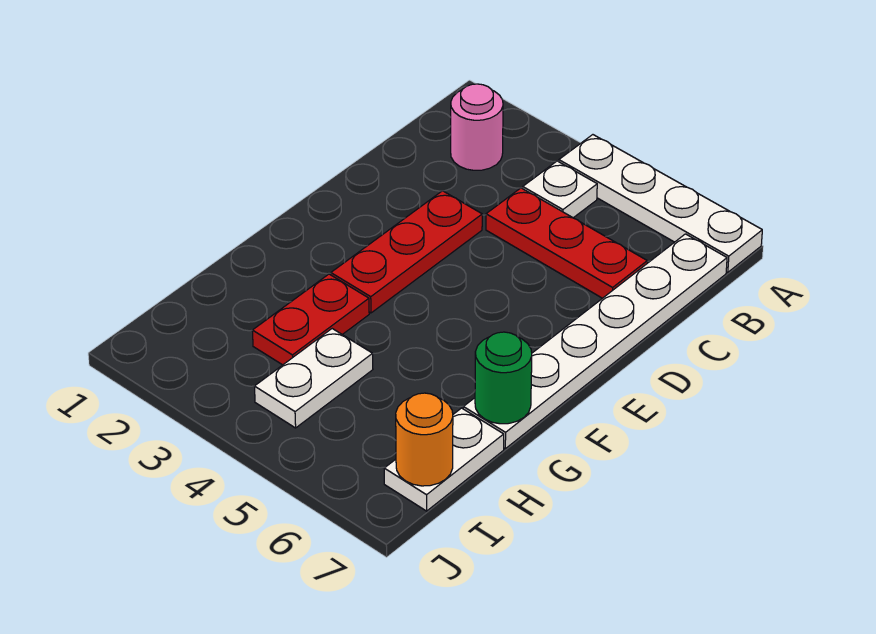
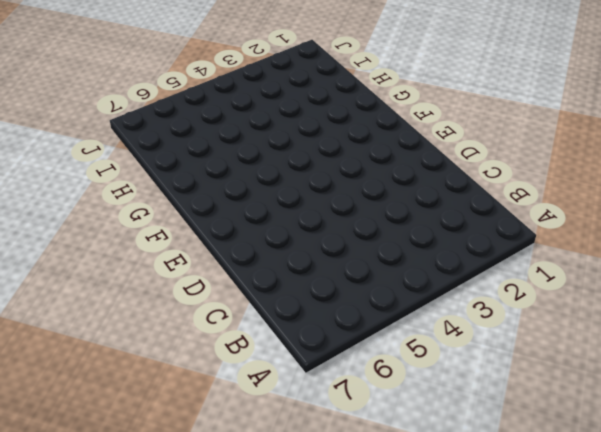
none -> white plate A4:A7 level 1
none -> pink round brick B2 level 1

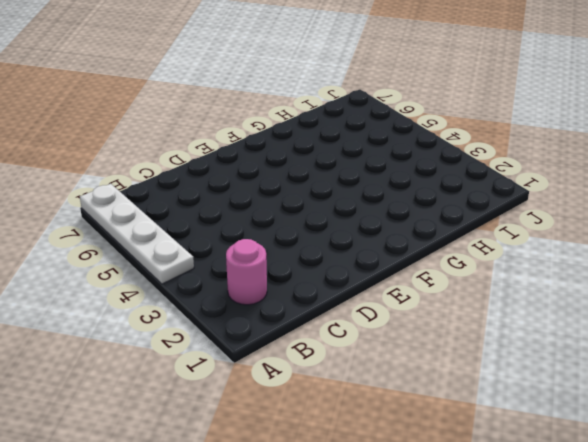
none -> white plate B4 level 1
none -> white plate B7:G7 level 1

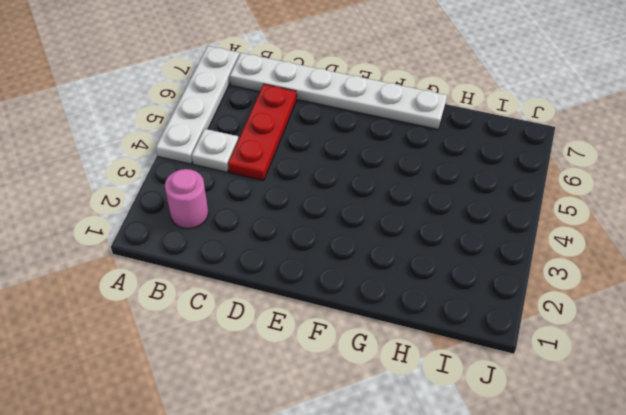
none -> red plate D3:F3 level 1
none -> red plate G3:H3 level 1

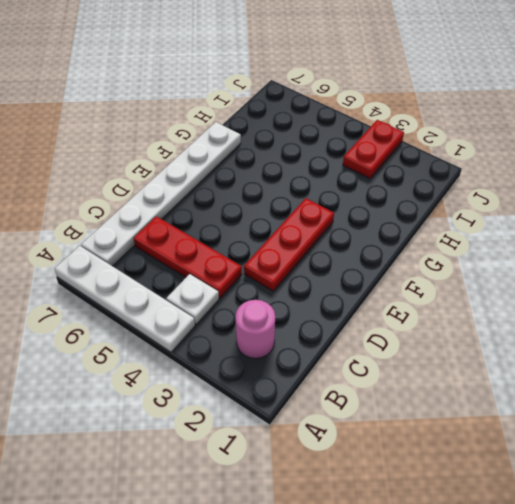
red plate I3:J3 level 1 -> red plate G3:H3 level 1
none -> white plate H4:I4 level 1
none -> white plate H7:I7 level 1

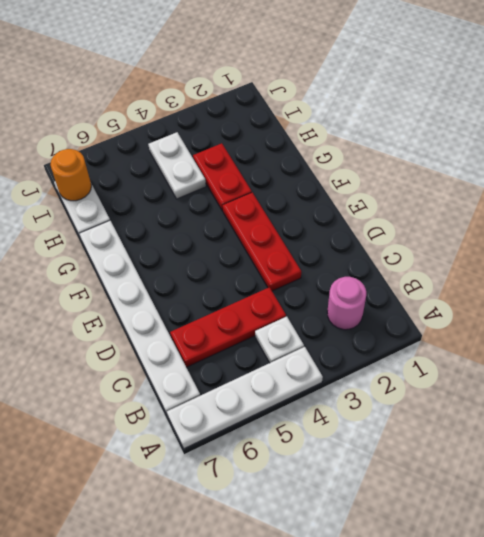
none -> green round brick G7 level 2

